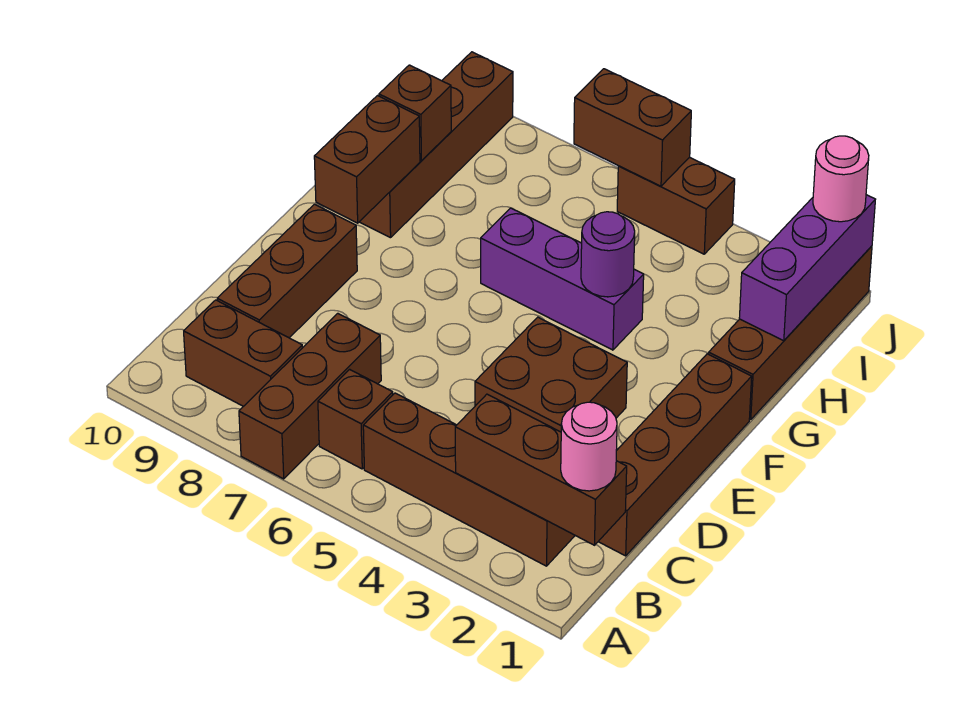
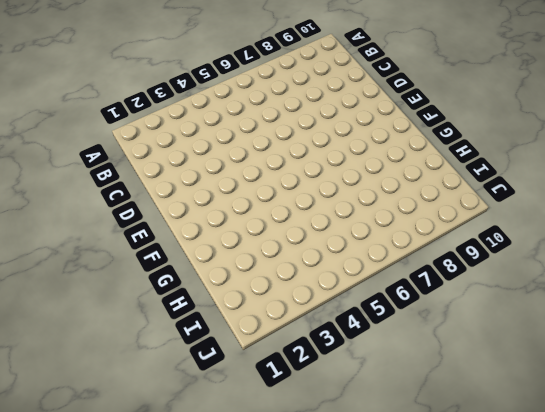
none -> brown brick A7:C7 level 1
none -> brown brick B2:B5 level 1
none -> brown brick B6 level 1

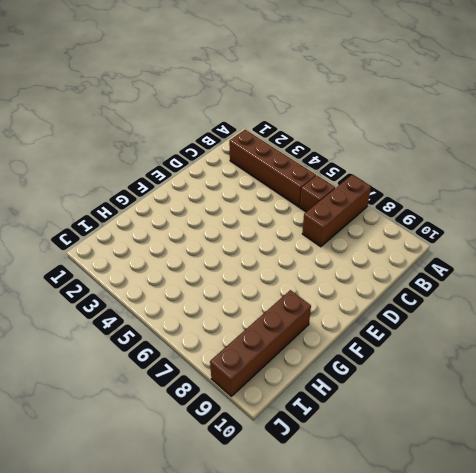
none -> brown brick B8:B9 level 1
none -> brown brick C1:F1 level 1
none -> brown brick C9:E9 level 1

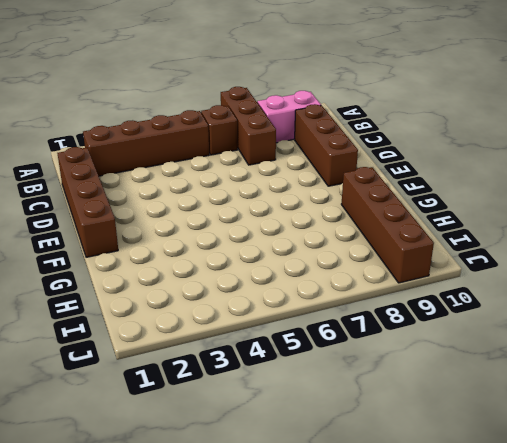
pink brick B8:B9 level 1 -> brown brick B8:B9 level 1
none -> brown brick D3:E4 level 1
none -> brown brick G1:J1 level 1
none -> purple brick G4:G6 level 1

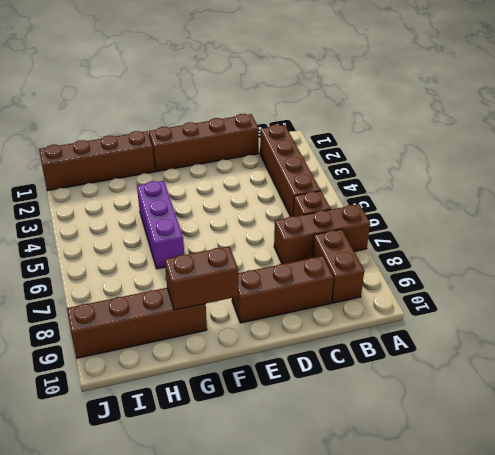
none -> brown brick D3:E4 level 1
none -> brown brick J4:J5 level 1
none -> brown brick B1:B3 level 2

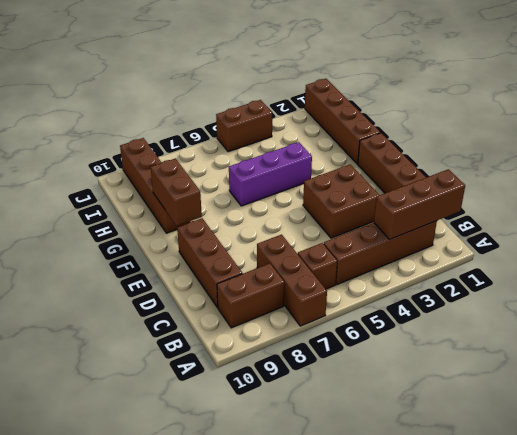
none -> purple round brick G4 level 2
none -> purple brick H1:J1 level 2
none -> brown brick H9 level 2

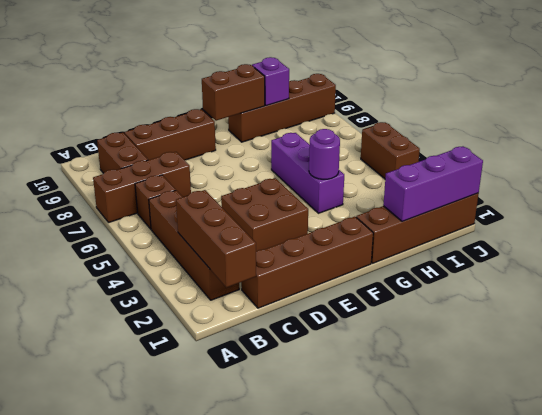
purple brick H9 level 2 -> brown brick H9 level 2
none -> brown brick J5:J6 level 2
none -> pink round brick B1 level 3
none -> pink round brick J1 level 3

